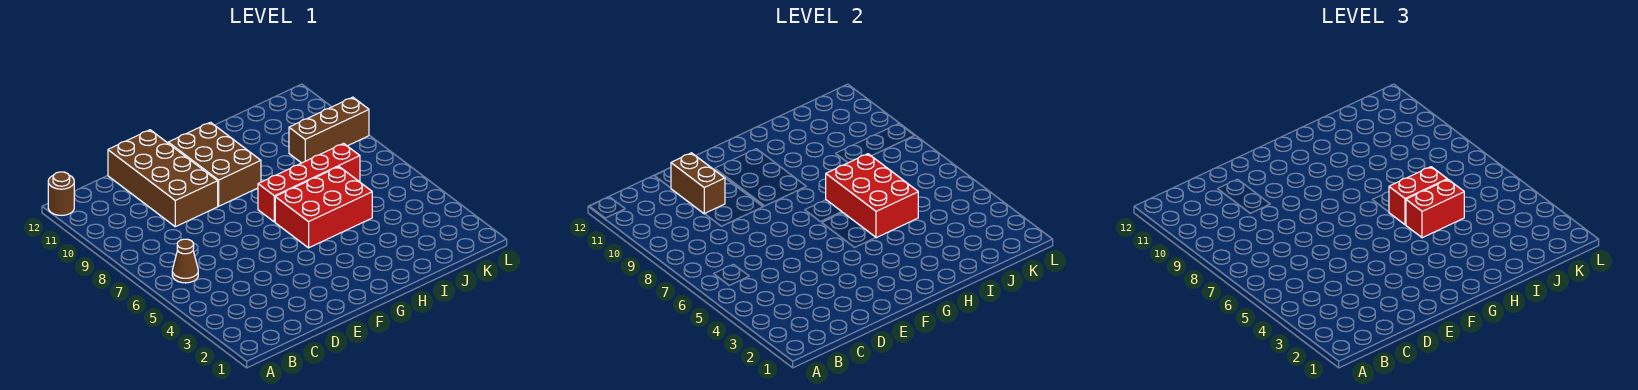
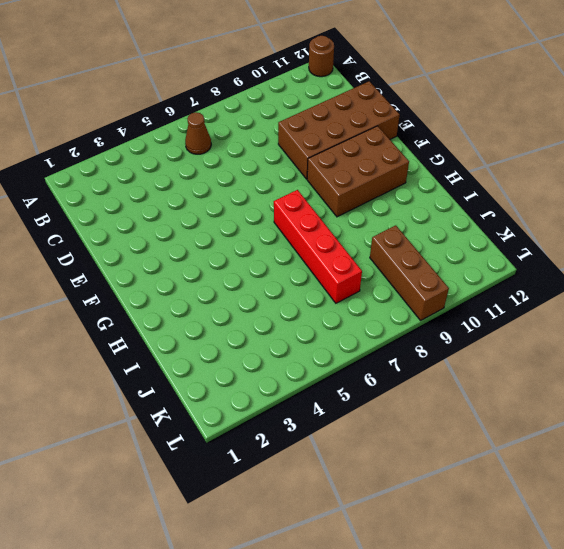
none -> red brick G5:I6 level 1
none -> brown brick D10:D11 level 2

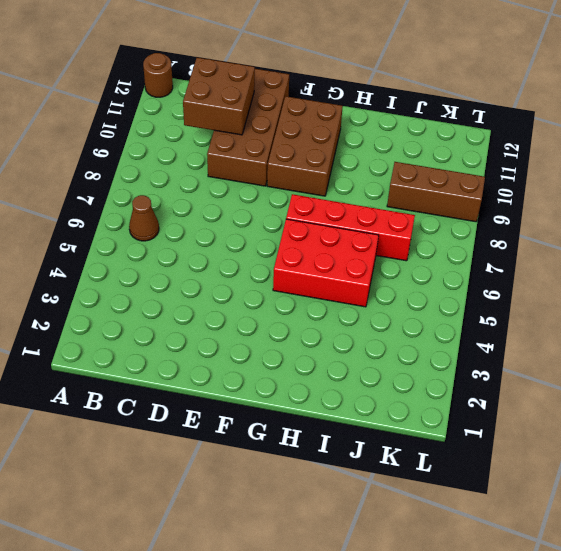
brown brick C10:D11 level 2 -> brown brick D10:D11 level 2
none -> red brick H5:I7 level 2
none -> red brick H5:I5 level 3

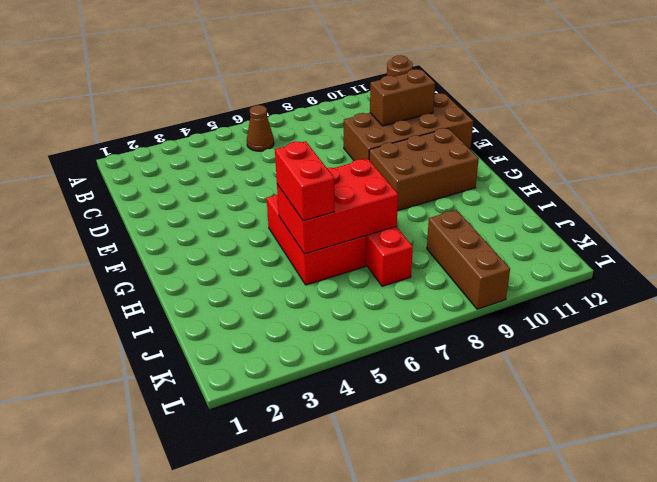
none -> red brick H6:I6 level 3

